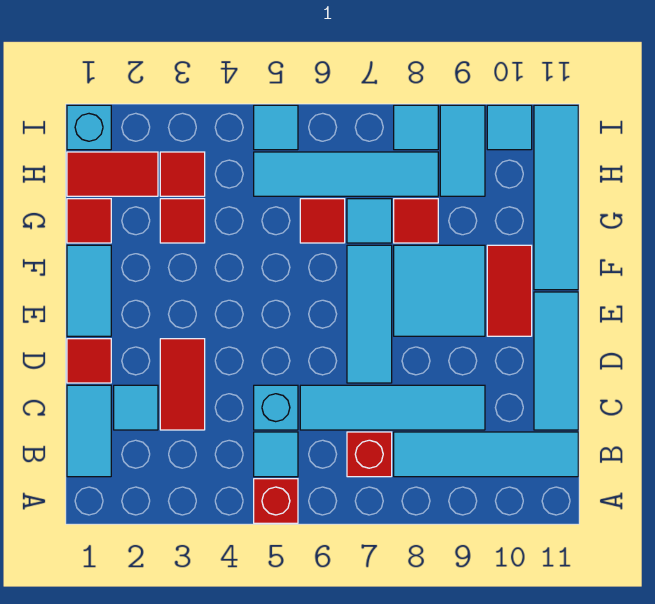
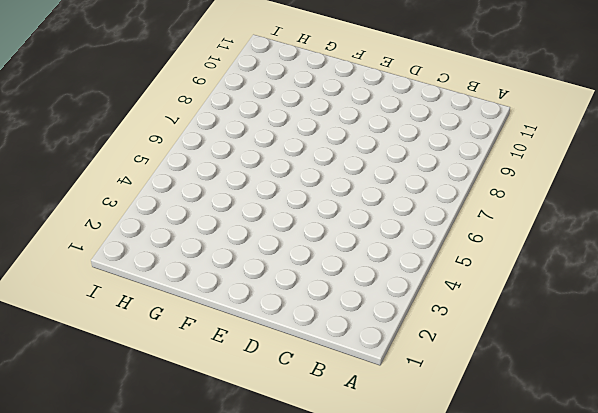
none -> red brick A5 level 1
none -> cyan tile B1:C1 level 1
none -> cyan tile B5 level 1

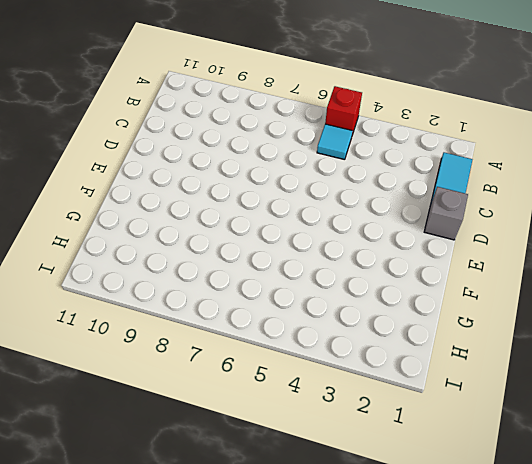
grey brick D1 level 1 -> red tile D1 level 1
none -> red brick B7 level 1
none -> cyan tile B8:B11 level 1
none -> cyan tile C2 level 1

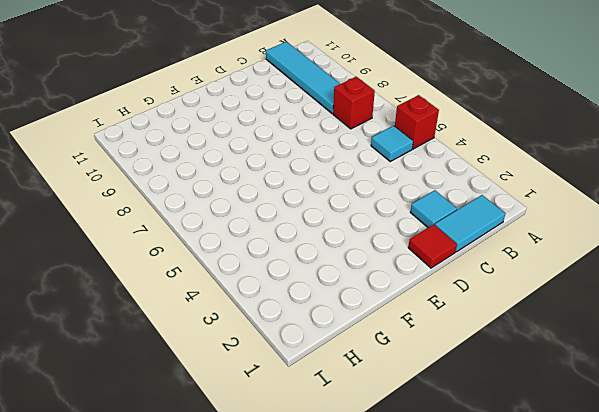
none -> red tile C3:D3 level 1
none -> cyan brick C5 level 1
none -> cyan tile C6:C9 level 1

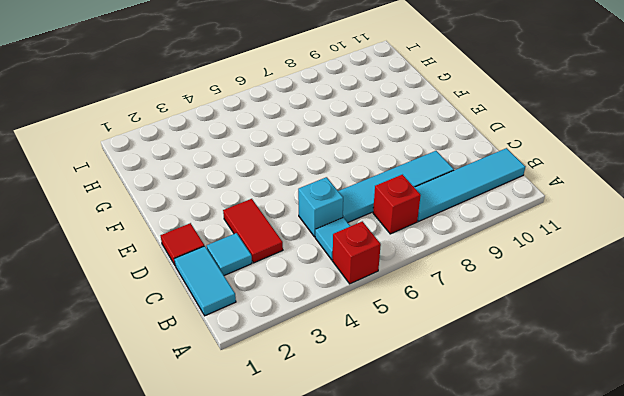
none -> cyan tile C11:E11 level 1
none -> cyan tile D7:F7 level 1
none -> cyan tile E1:F1 level 1

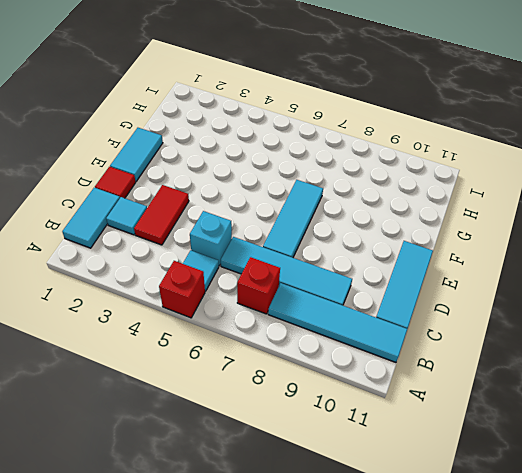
none -> cyan tile E8:F9 level 1
none -> red tile E10:F10 level 1
none -> cyan tile F11:I11 level 1

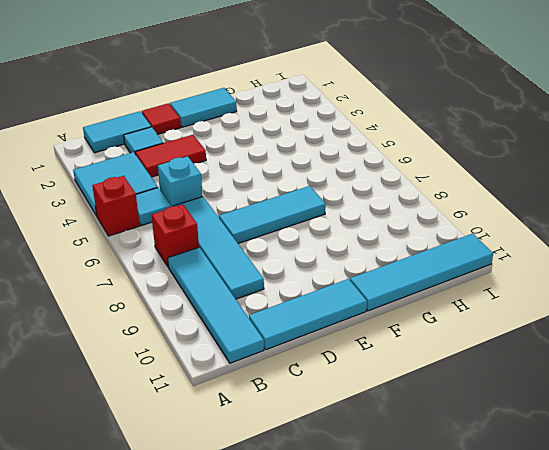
cyan tile A3:B4 level 1 -> cyan tile E8:F9 level 1
none -> red tile E10:F10 level 1
none -> red tile G1 level 1
none -> red tile G3 level 1

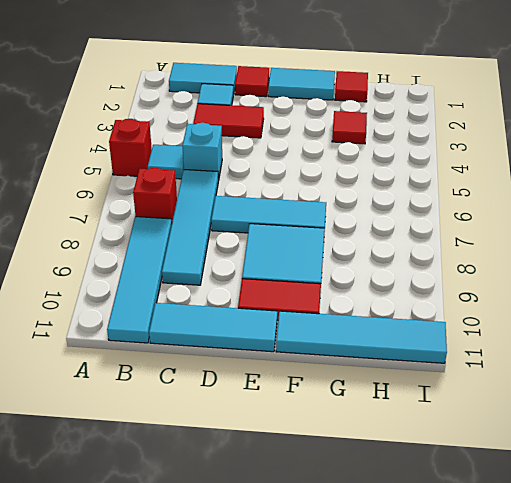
none -> red tile G6 level 1
none -> cyan tile G7 level 1
none -> red tile G8 level 1

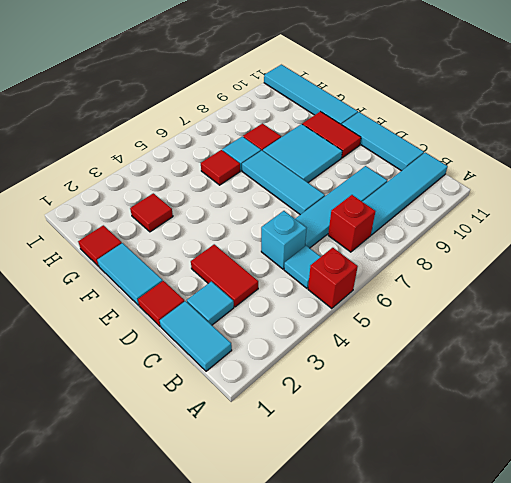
none -> red tile H1:H2 level 1
none -> red tile H3 level 1
none -> cyan tile H5:H8 level 1

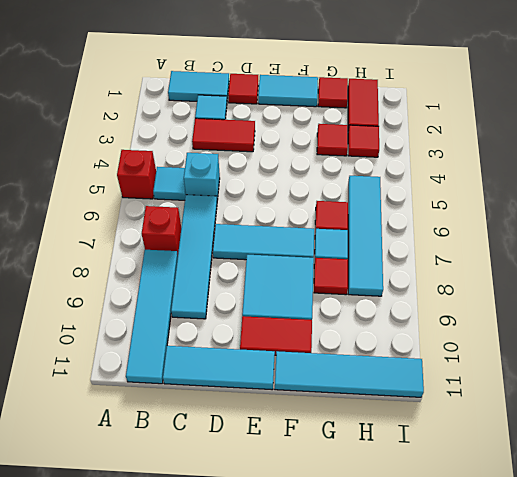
none -> cyan tile H9:I9 level 1
none -> cyan brick I1 level 1
none -> cyan tile I5 level 1

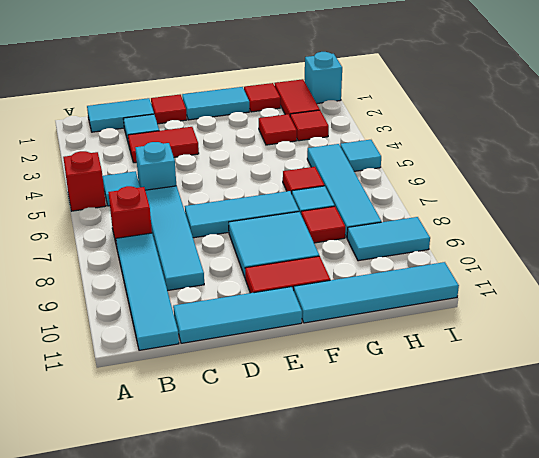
none -> cyan tile I8 level 1
none -> cyan tile I10 level 1

